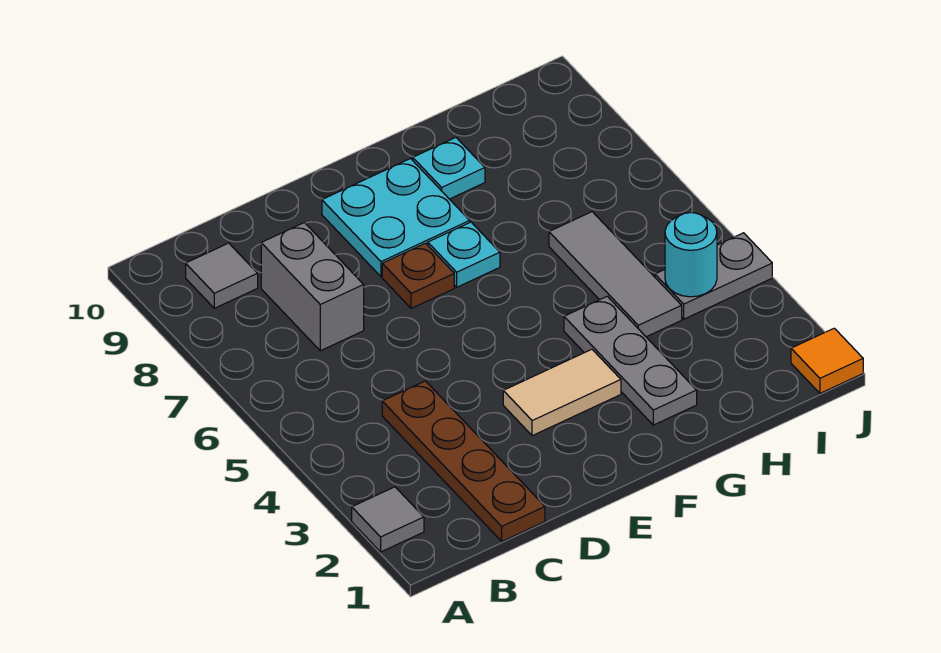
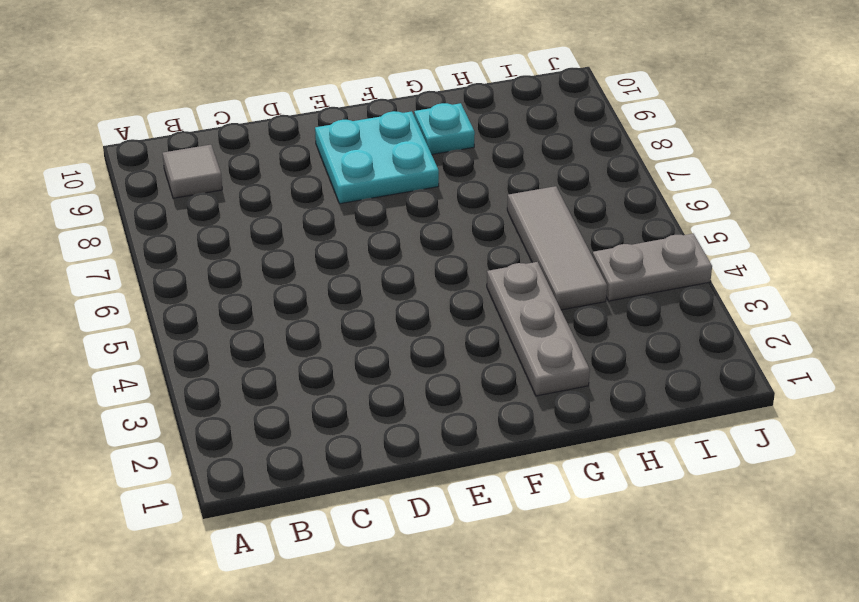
none -> grey tile A2 level 1
none -> brown plate C1:C4 level 1
none -> grey brick C7:C8 level 1

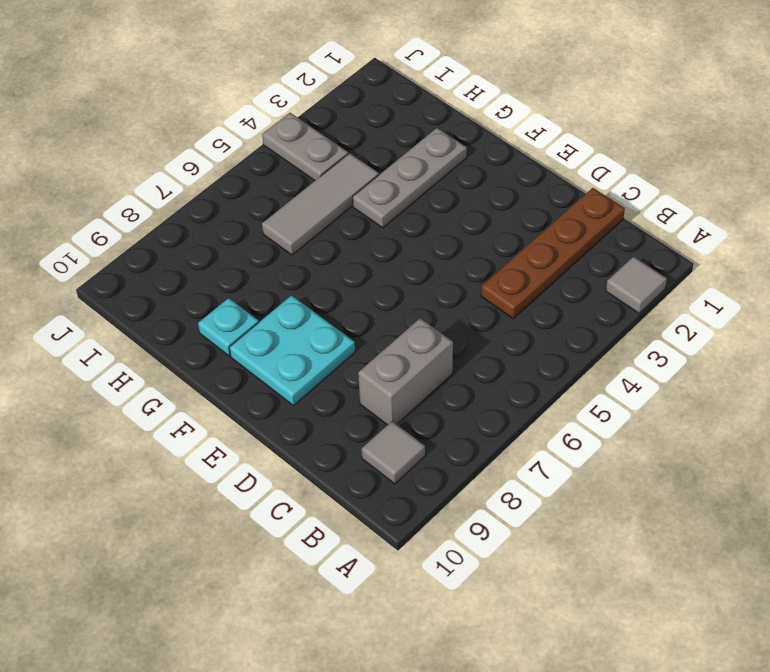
none -> tan tile E3:F3 level 1
none -> brown plate E7 level 1
none -> cyan plate F7 level 1

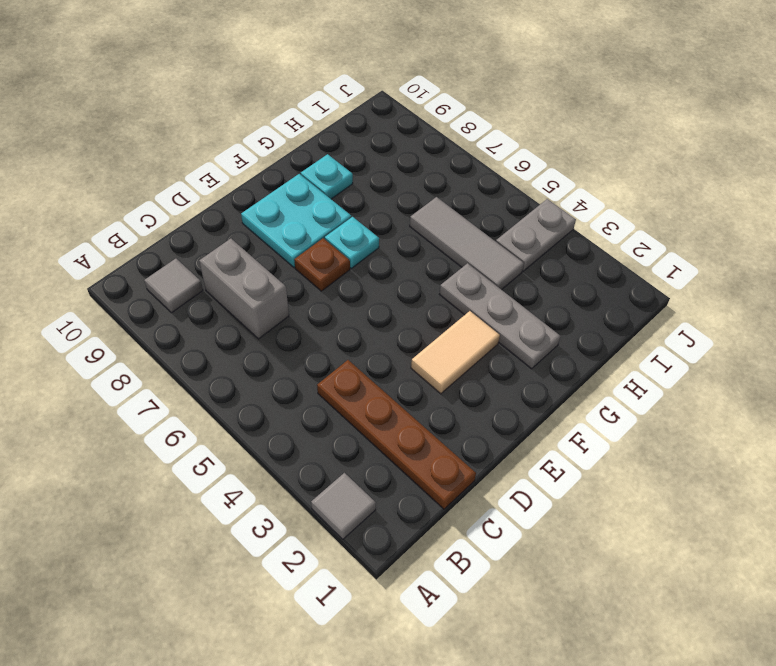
none -> orange tile J1 level 1
none -> cyan round brick I4 level 2

